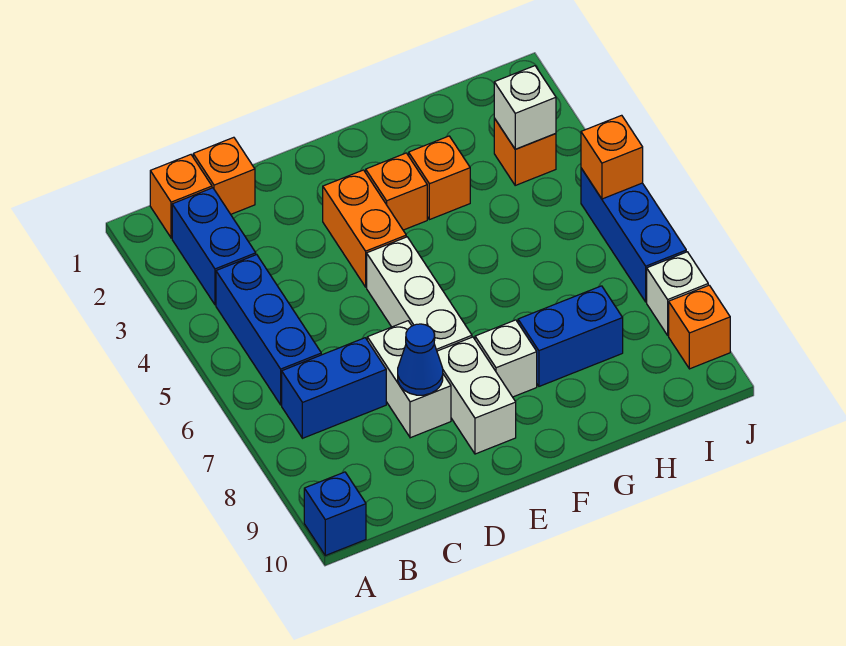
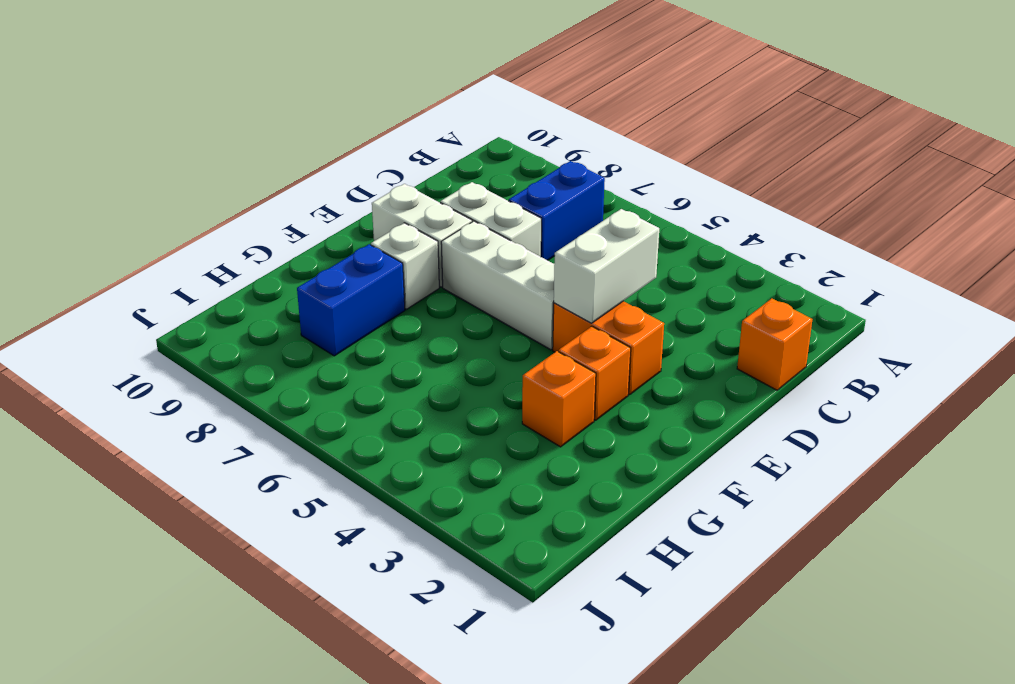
white brick D4:E4 level 2 -> none
none -> blue brick A10 level 1
none -> orange brick B1 level 1
none -> blue brick B2:B3 level 1

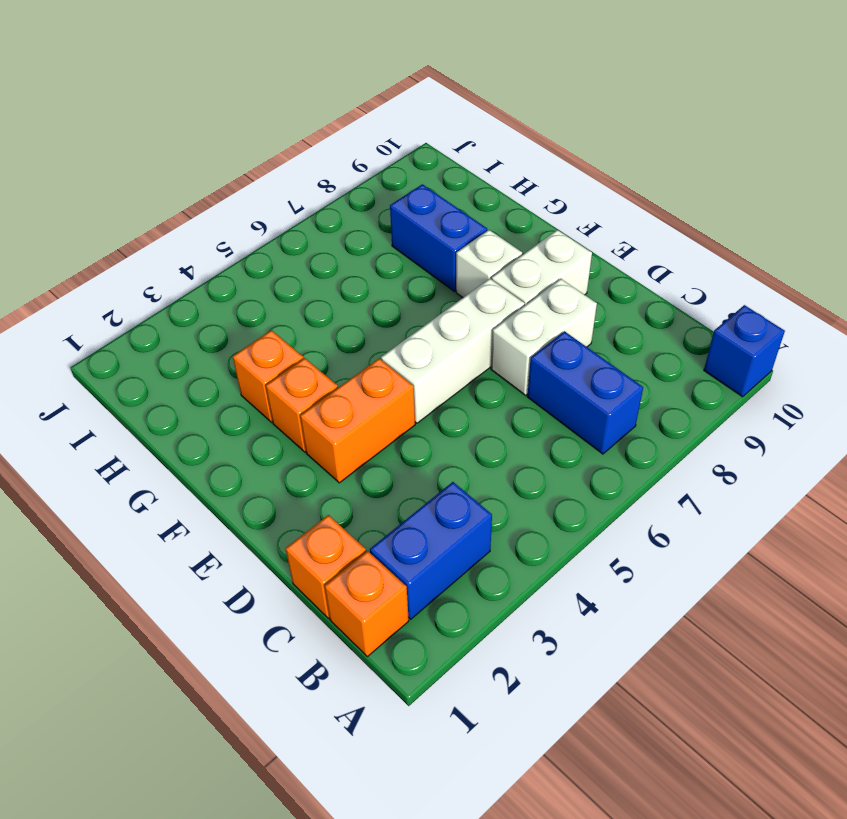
none -> blue brick B4:B6 level 1
none -> orange brick I3 level 1
none -> blue brick J5:J7 level 1

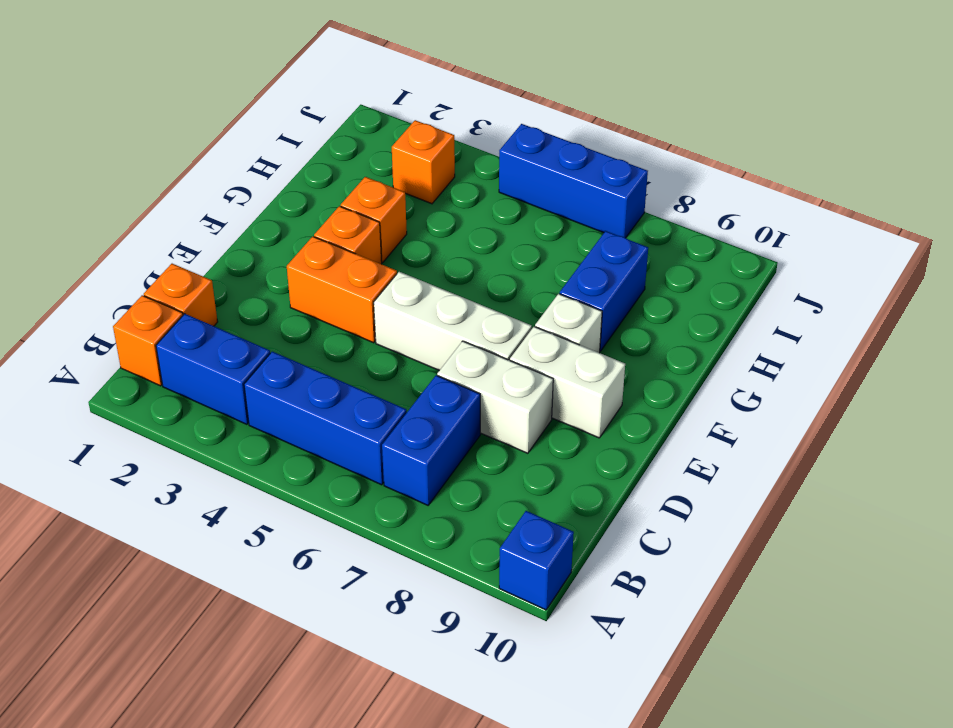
none -> white brick J8 level 1
none -> orange brick J9 level 1
none -> blue cone D8 level 2

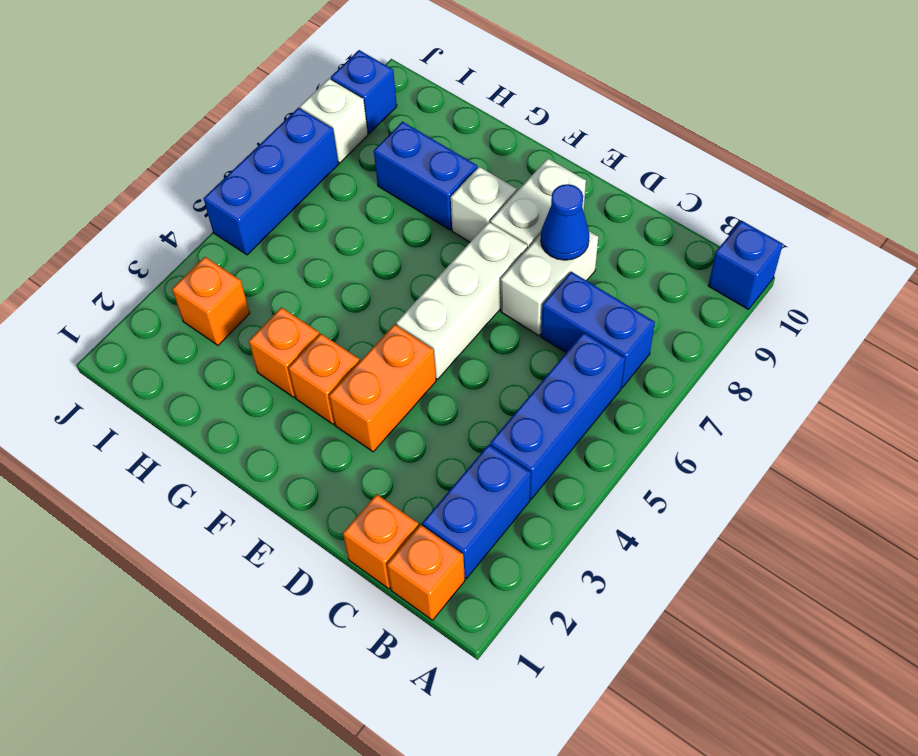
blue brick J9 level 1 -> orange brick J9 level 1
none -> white brick I3 level 2
none -> orange brick J5 level 2

